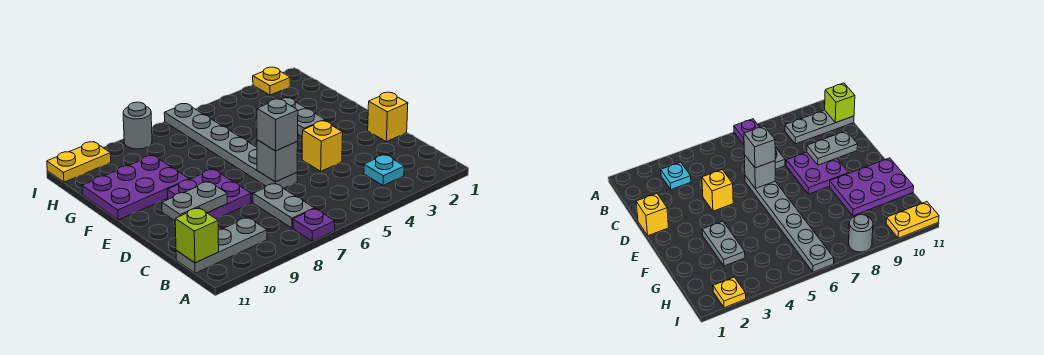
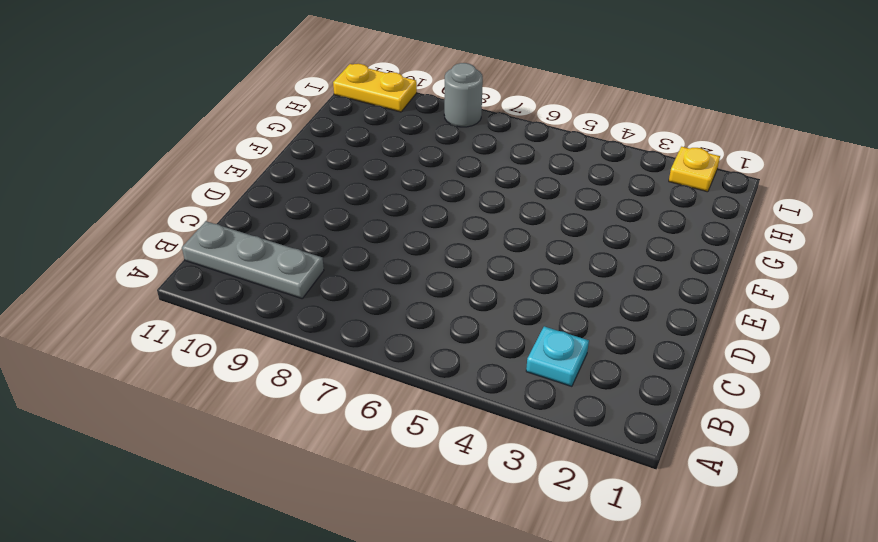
none -> purple plate A7 level 1
none -> grey plate B7:C7 level 1
none -> yellow brick D1 level 1

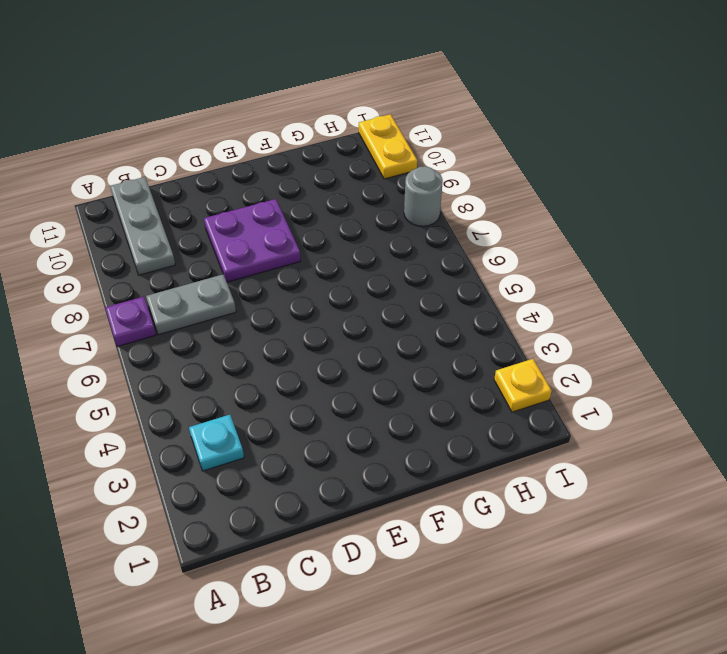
none -> yellow brick D1 level 1
none -> yellow brick D4 level 1
none -> grey plate D6:I6 level 1

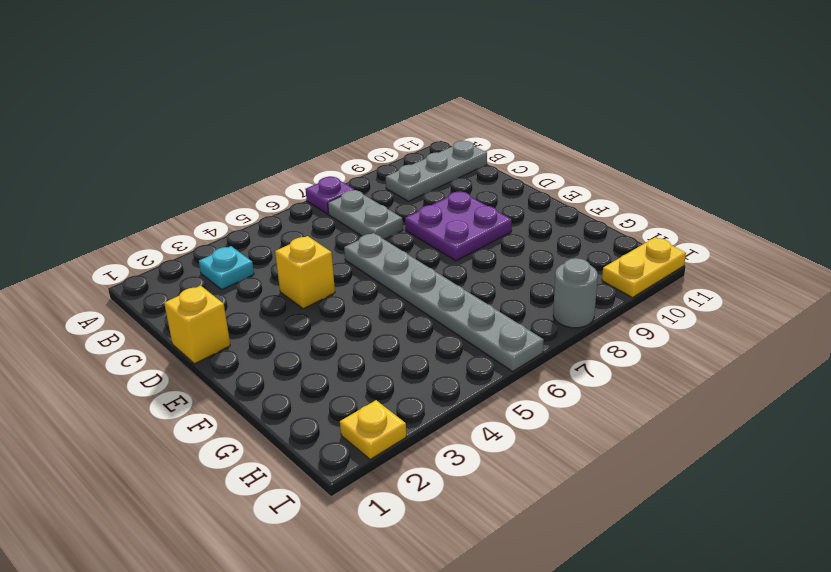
none -> grey plate F3:G3 level 1
none -> purple plate F9:G11 level 1
none -> lime brick B11 level 2

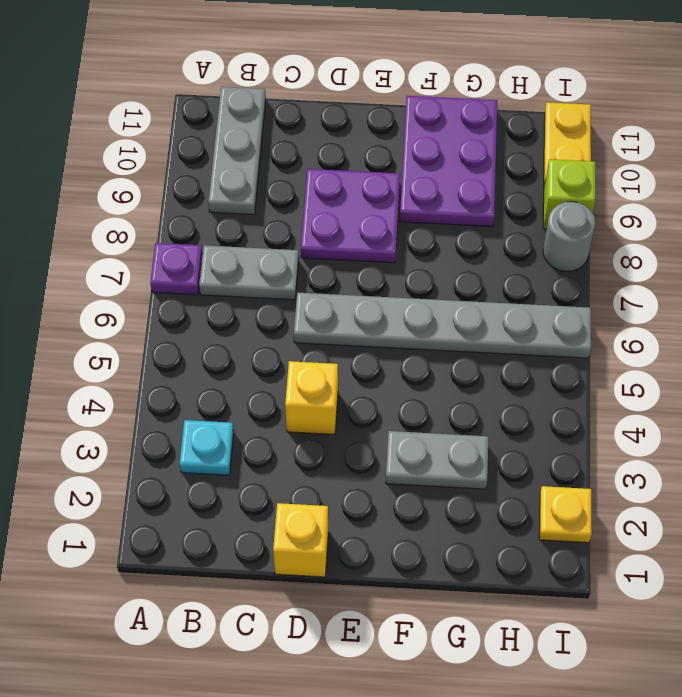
lime brick I9 level 1 -> lime brick B11 level 2
none -> grey brick D6 level 2
none -> grey plate D9:D10 level 2
none -> grey brick D6 level 3

